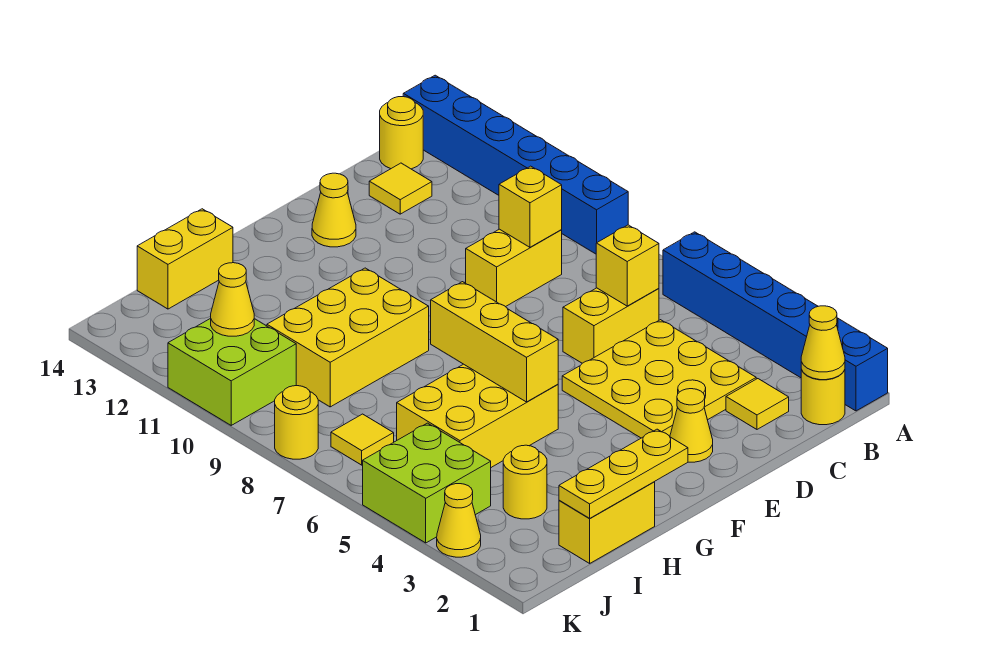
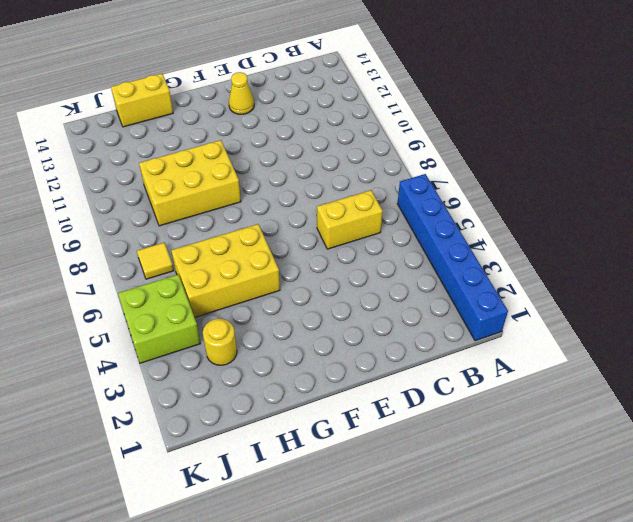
none -> blue brick A9:A14 level 1
none -> yellow round brick B1 level 1
none -> yellow round brick B14 level 1

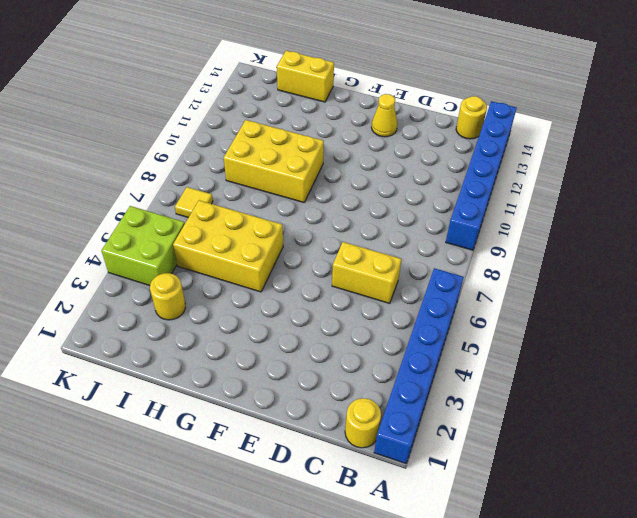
none -> yellow tile C2 level 1
none -> yellow plate C3:E5 level 1
none -> yellow brick C9:D9 level 1

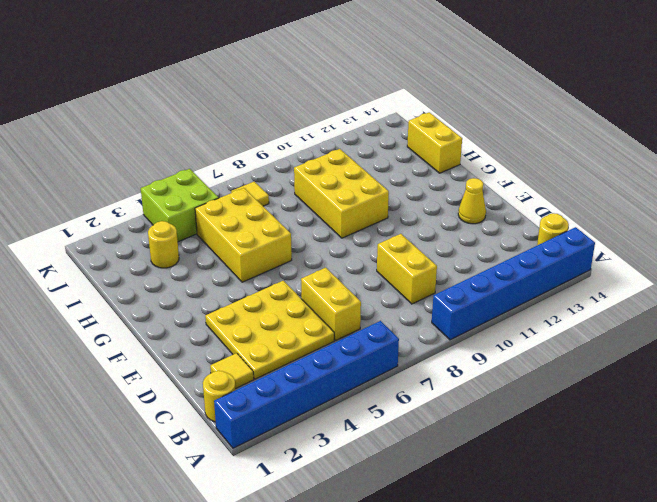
none -> yellow tile C13 level 1
none -> yellow cone E2 level 1
none -> yellow brick H1:I1 level 1

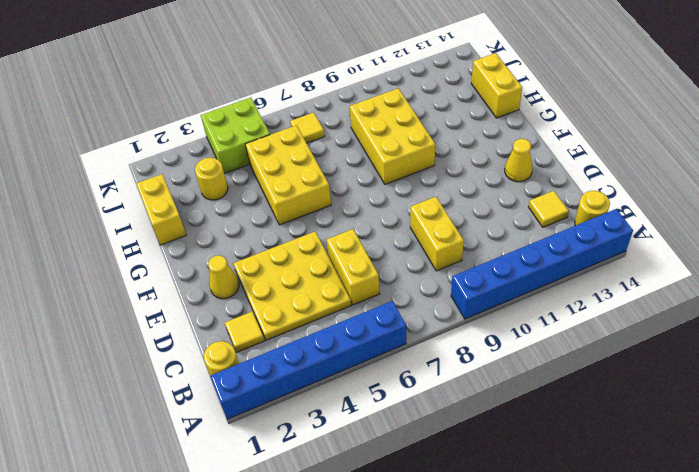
none -> lime brick J10:K11 level 1
none -> yellow cone K3 level 1
none -> yellow round brick K8 level 1

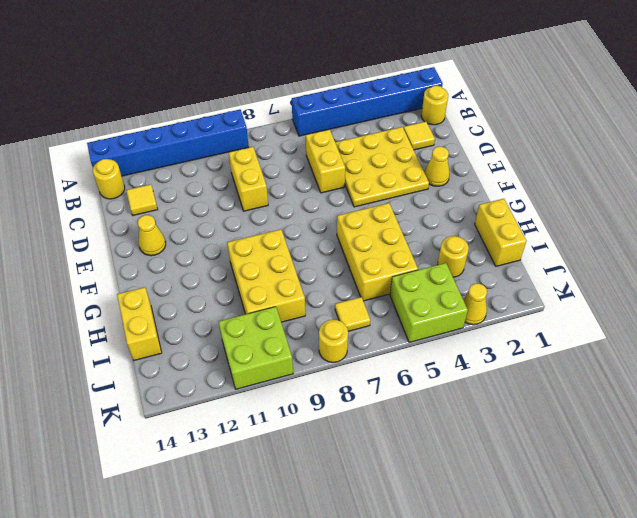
none -> yellow cone B1 level 2
none -> yellow brick C6 level 2
none -> yellow brick C9 level 2

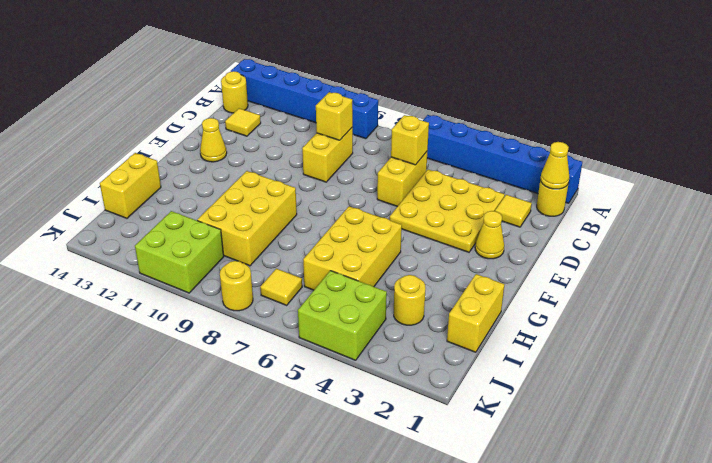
none -> yellow cone K3 level 1
none -> yellow plate G1:I1 level 2
none -> yellow brick G5:G7 level 2

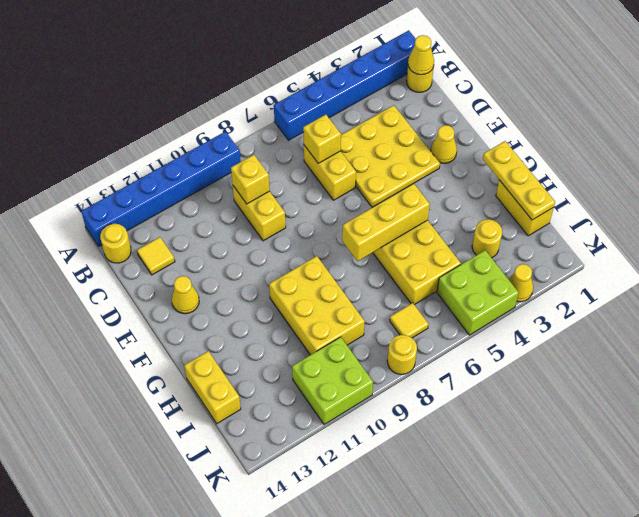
none -> yellow tile C2 level 1
none -> yellow cone J11 level 2

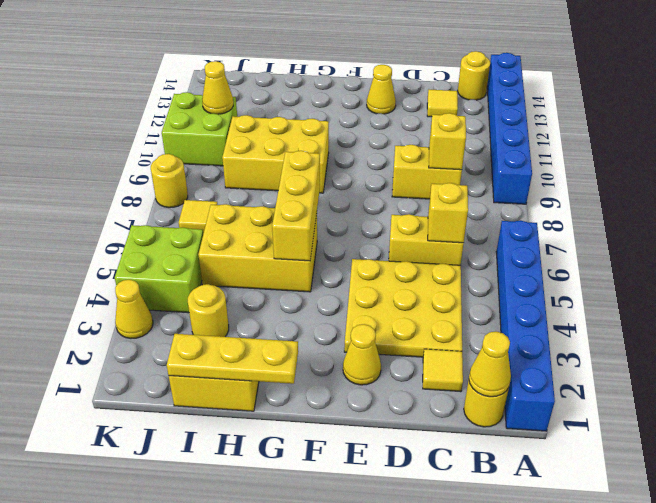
none -> yellow brick H14:I14 level 1

